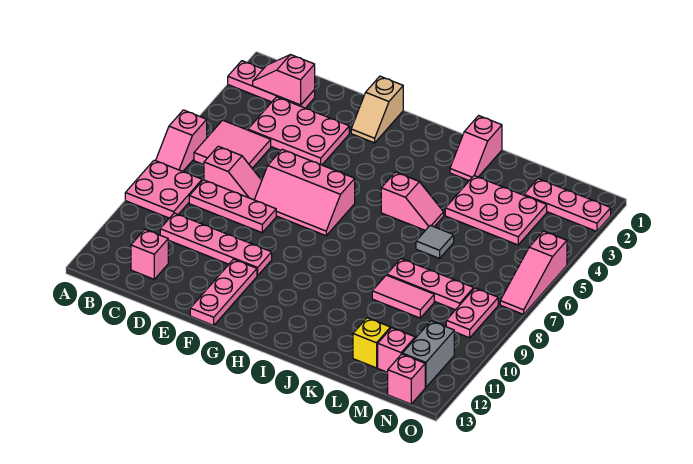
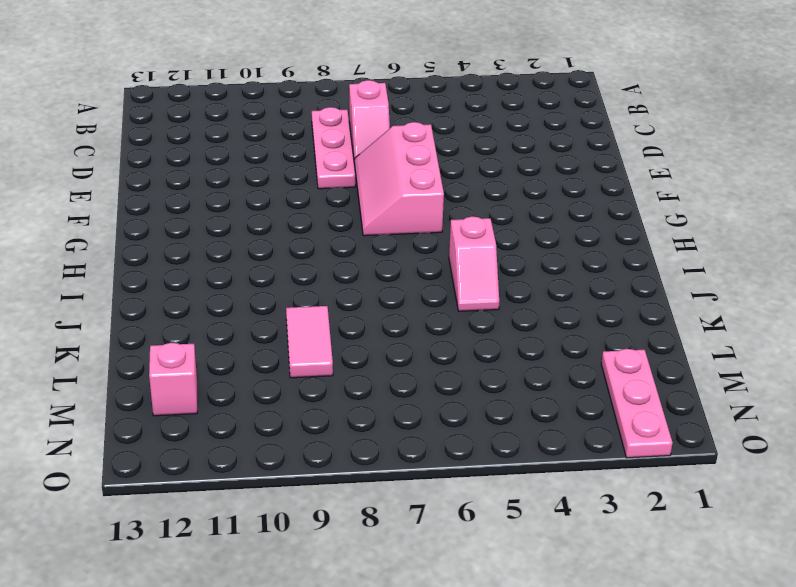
none -> pink plate A2:C2 level 1
none -> pink slope A6:A7 level 1 top 6
none -> pink plate A8:B9 level 1

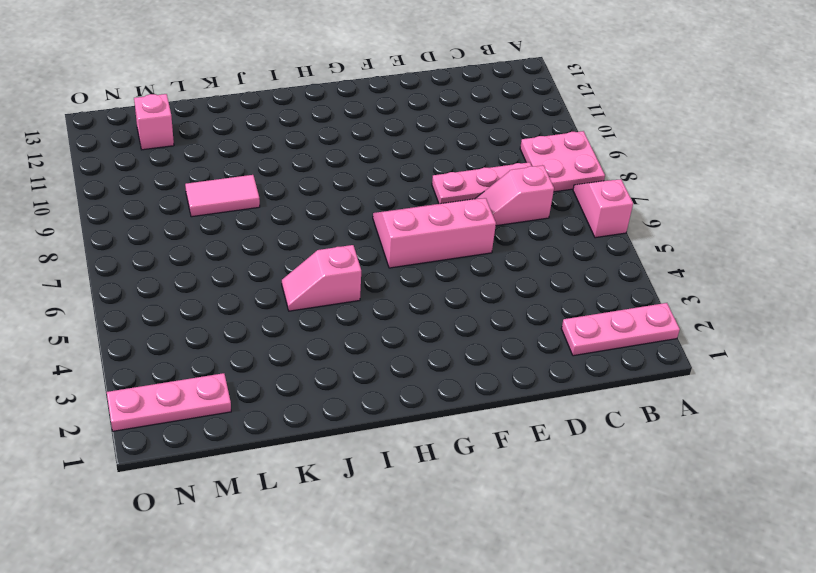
none -> pink tile B5:C6 level 1
none -> pink plate C3:E4 level 1
none -> pink plate C10:F10 level 1

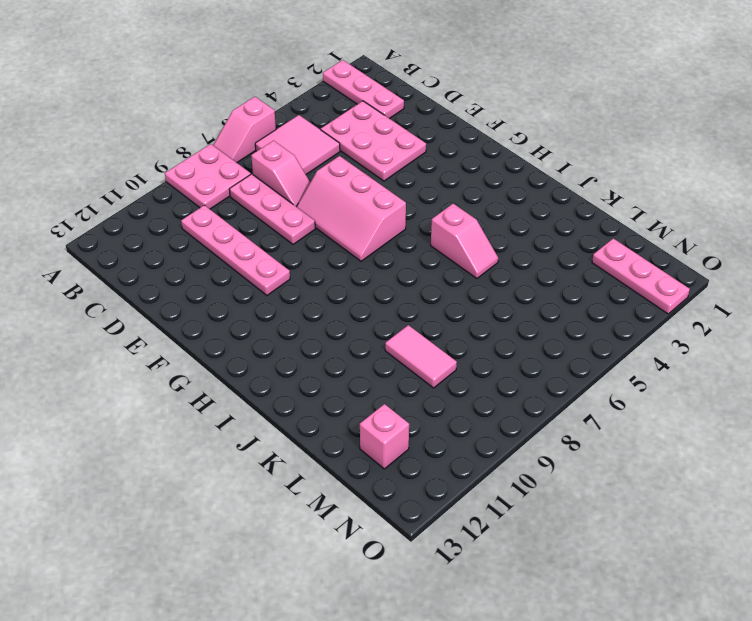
none -> pink brick C12 level 1
none -> tan slope F1:F2 level 1 top 1
none -> pink plate F11:F13 level 1

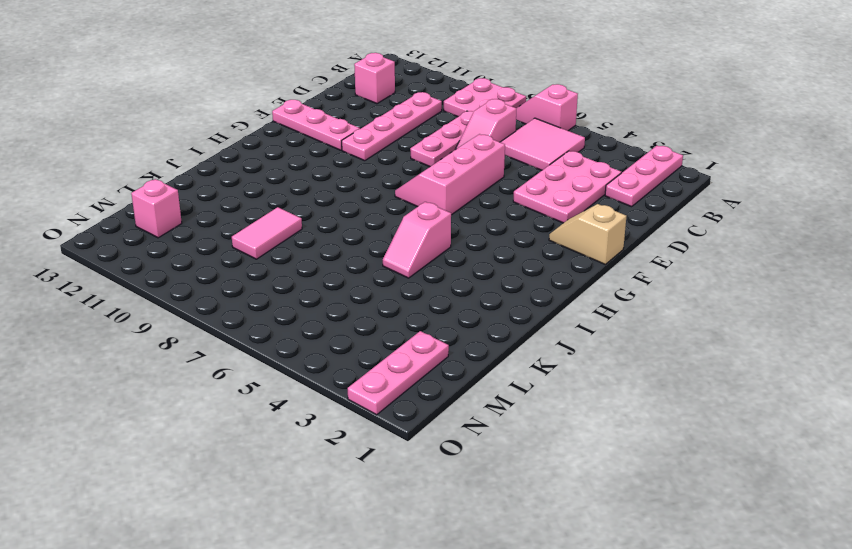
none -> pink slope J1:J2 level 1 top 1
none -> pink plate K3:M4 level 1
none -> grey tile K6 level 1

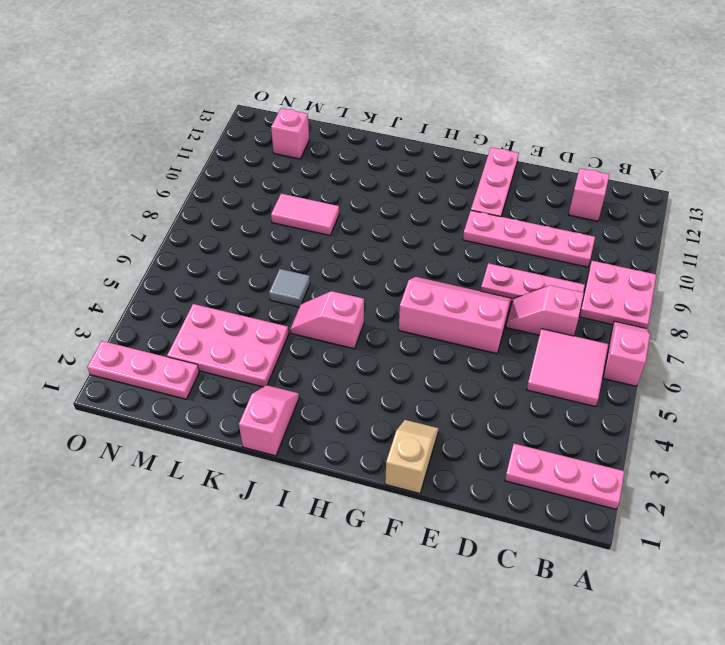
none -> pink plate C3:E4 level 1
none -> pink plate K8:M8 level 1
none -> yellow brick L12 level 1

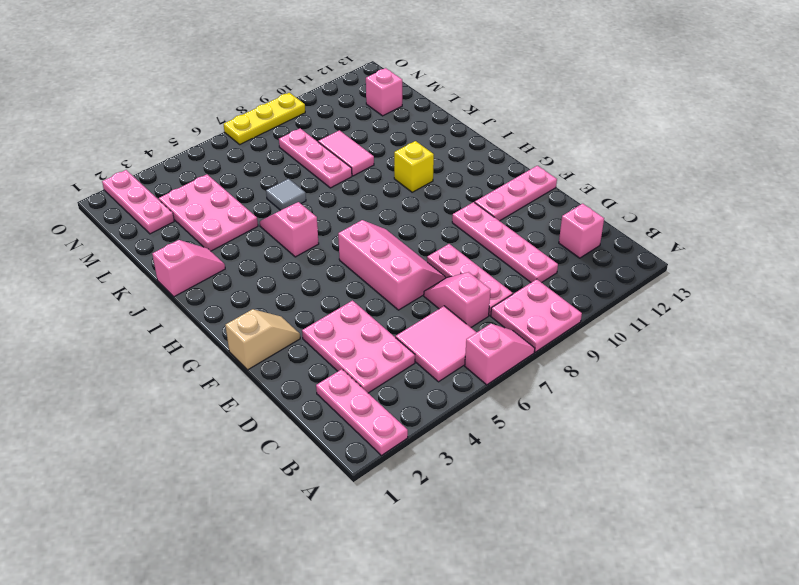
yellow brick I10 level 1 -> yellow brick L12 level 1
yellow plate O7:O9 level 1 -> pink slope O5:O7 level 1 top 5
none -> pink plate N8:N9 level 1
none -> grey brick N11:N12 level 1
none -> pink brick N13 level 1

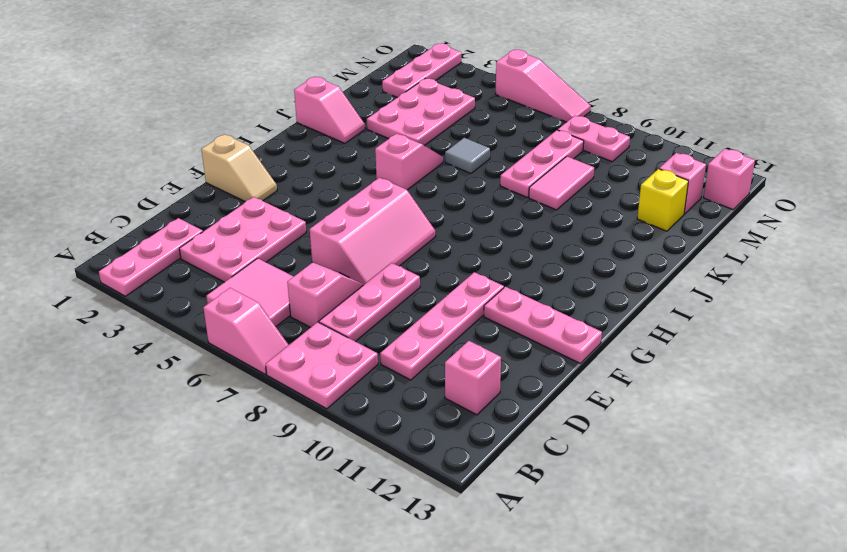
none -> grey brick N11:N12 level 1
none -> pink slope B2:C2 level 2 top C

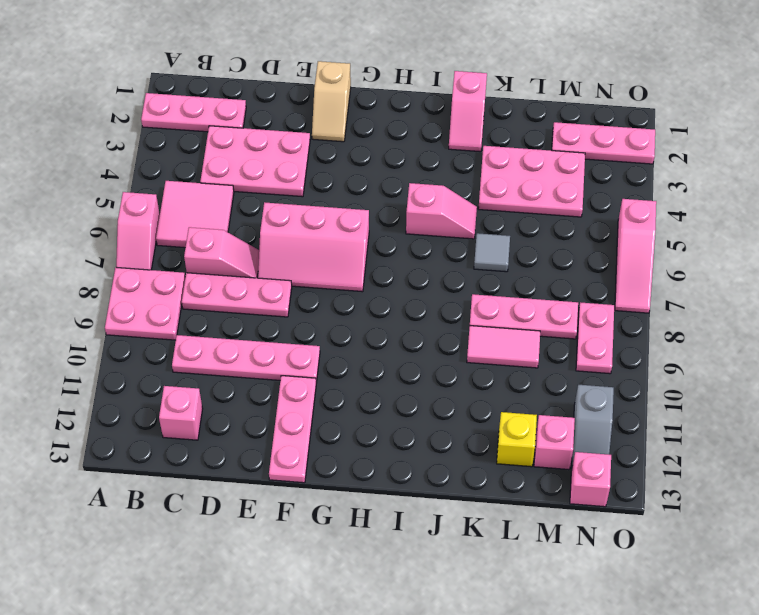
grey slope N11:N12 level 1 top 11 -> grey brick N11:N12 level 1
none -> pink slope B2:C2 level 2 top C

